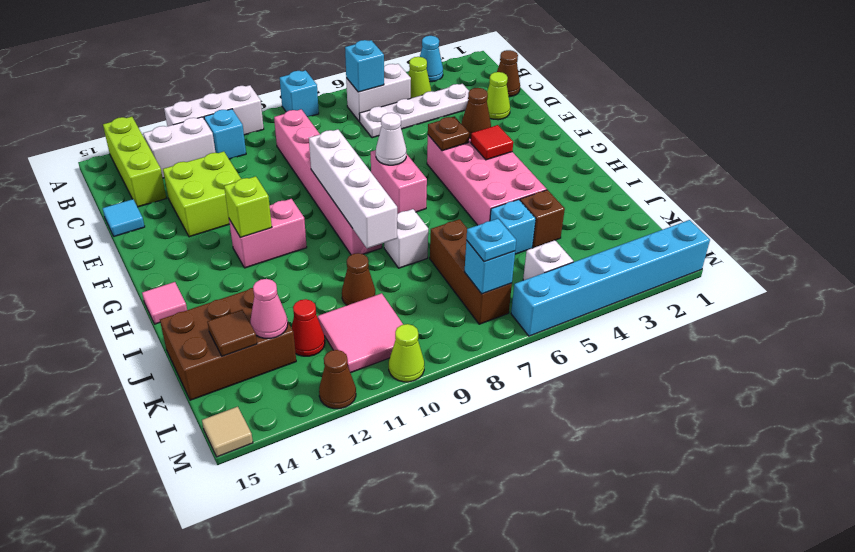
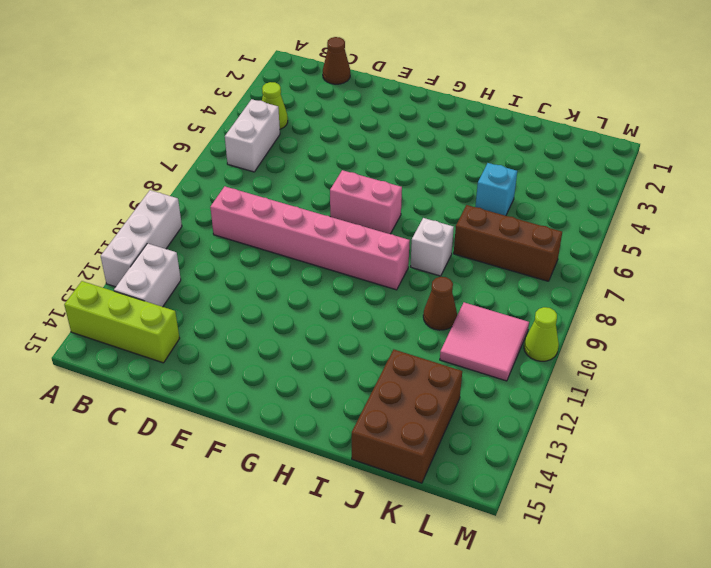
none -> cyan cone A3 level 1
none -> cyan brick A8 level 1
none -> cyan brick B11 level 1
none -> white plate C3:C6 level 1

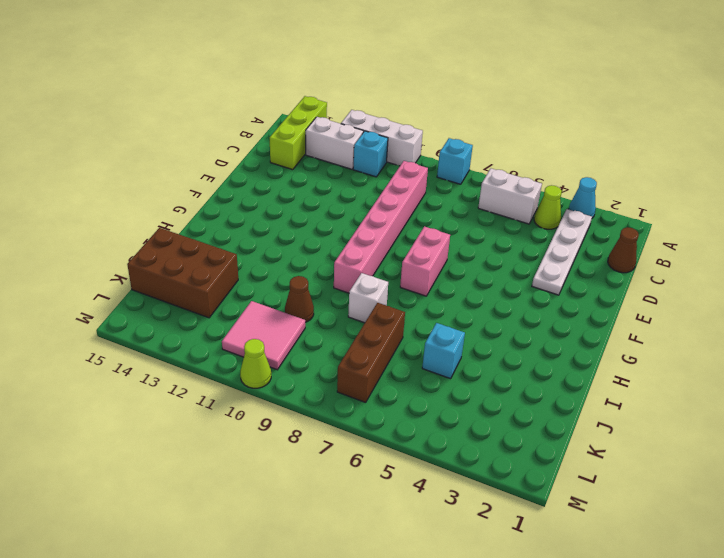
white plate B3:E3 level 1 -> white plate C3:C6 level 1
none -> lime cone D2 level 1
none -> lime brick D12:E13 level 1
none -> cyan tile D15 level 1
none -> pink brick F4:I5 level 1

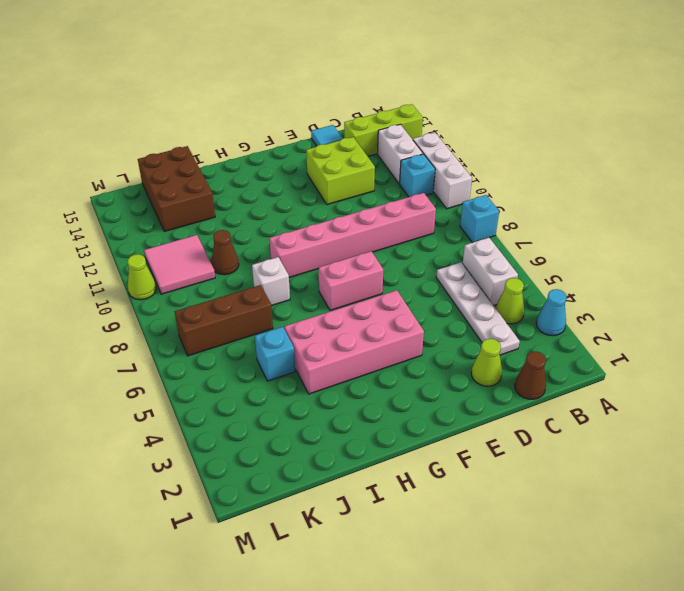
none -> pink brick G11:G12 level 1
none -> pink tile H15 level 1
none -> brown brick J4 level 1
none -> red cone K12 level 1

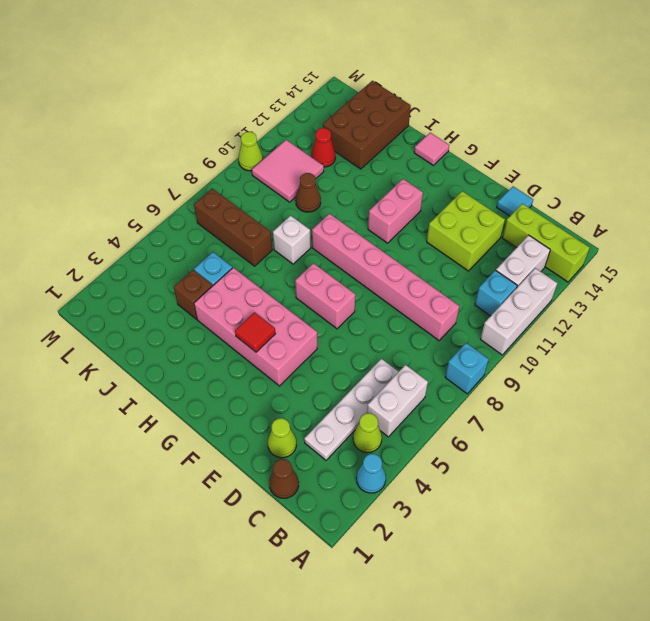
none -> white brick L5 level 1
none -> cyan brick M1:M6 level 1
none -> brown cone M12 level 1
none -> tan tile M15 level 1

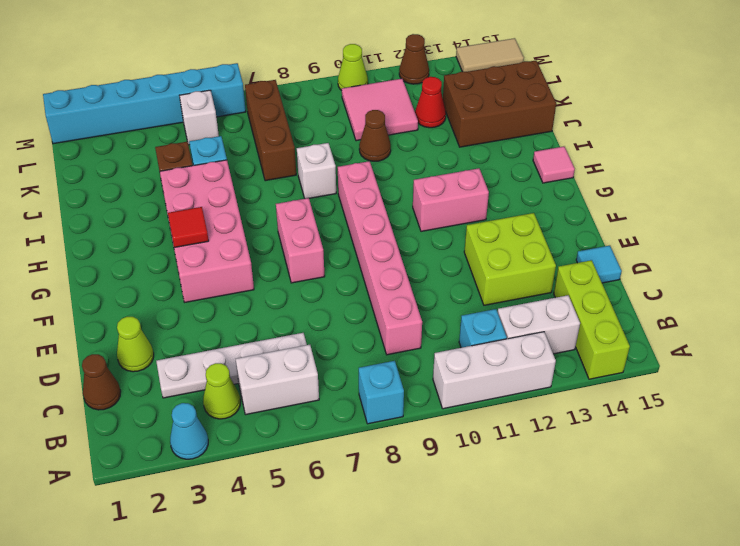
tan tile M14:M15 level 1 -> tan tile M15 level 1
none -> cyan brick B6 level 2
none -> brown cone F4 level 2
none -> brown plate F5 level 2
none -> white cone F7 level 2

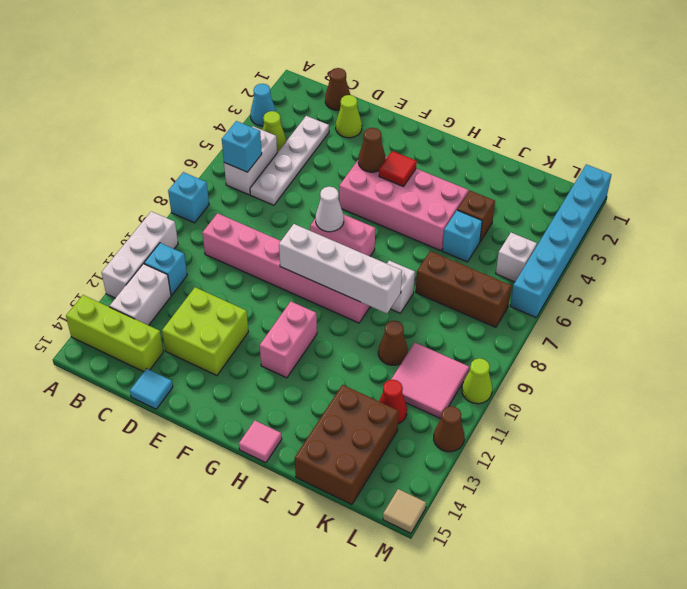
none -> brown plate F5 level 2
none -> lime brick G12 level 2
none -> pink cone K13 level 2
none -> brown tile K14 level 2

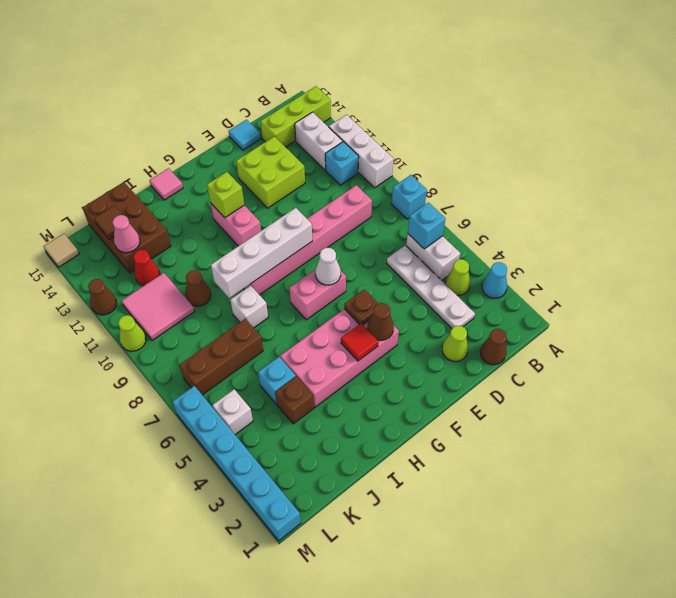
none -> cyan brick L7 level 2
none -> cyan plate L7 level 3

